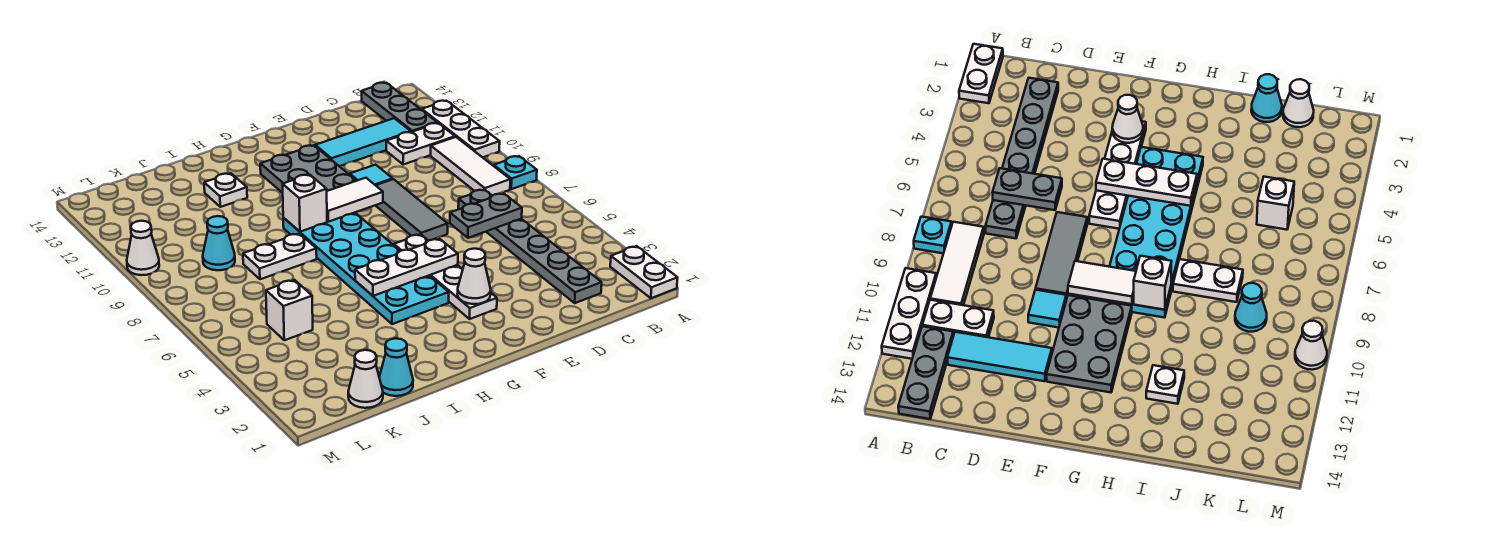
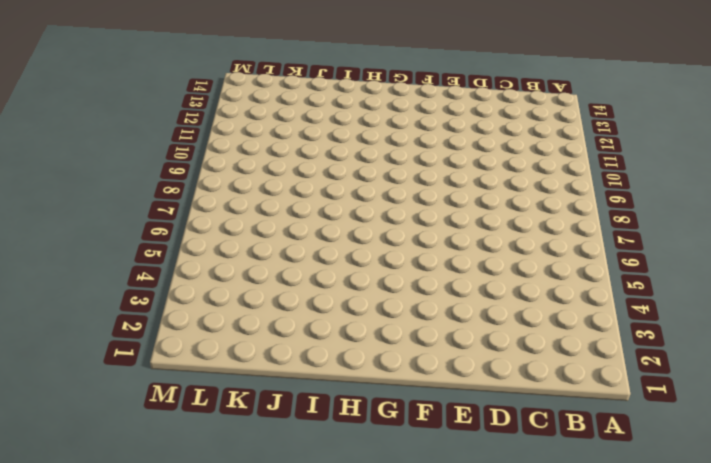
none -> white plate A1:A2 level 1
none -> cyan plate A8 level 1
none -> white plate A10:A12 level 1

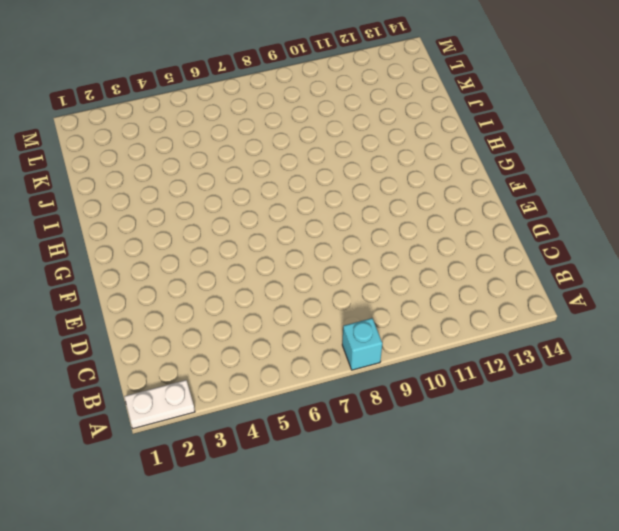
cyan brick A8 level 1 -> cyan plate A8 level 1
none -> white plate A10:A12 level 1
none -> white tile B8:B10 level 1
none -> white plate B11:C11 level 1

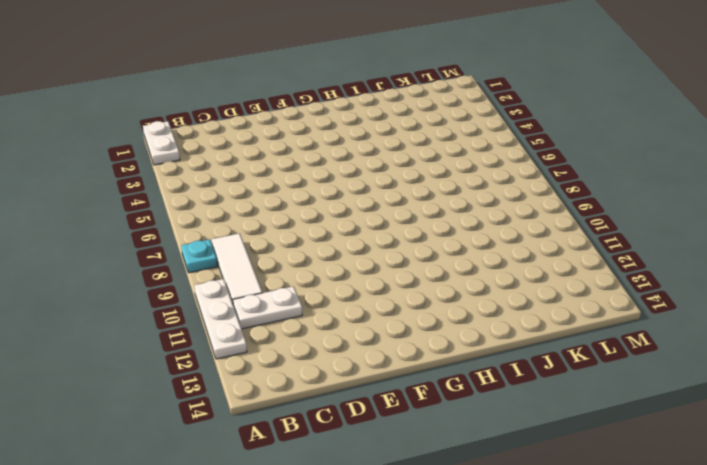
none -> grey plate B12:B14 level 1
none -> grey plate C2:C7 level 1
none -> cyan tile C12:E12 level 1

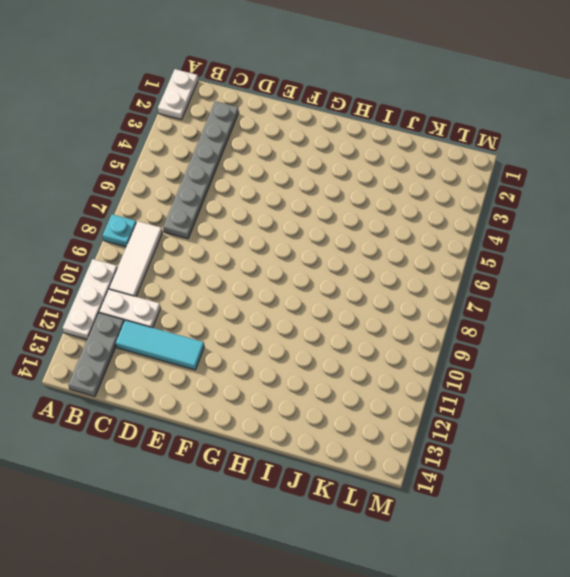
none -> grey tile E7:E9 level 1
none -> cyan tile E10 level 1
none -> white plate F3:F6 level 1

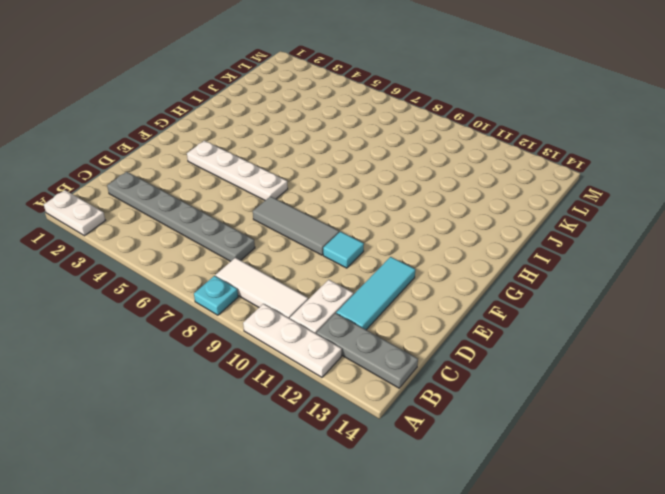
none -> grey plate F10:G12 level 1
none -> cyan plate G4:H9 level 1
none -> white plate I8:J8 level 1

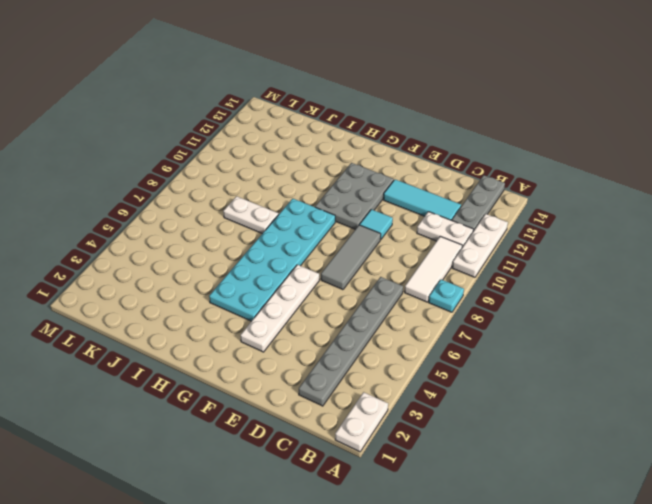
none -> white plate I12 level 1
none -> cyan cone J1 level 1
none -> white cone K1 level 1

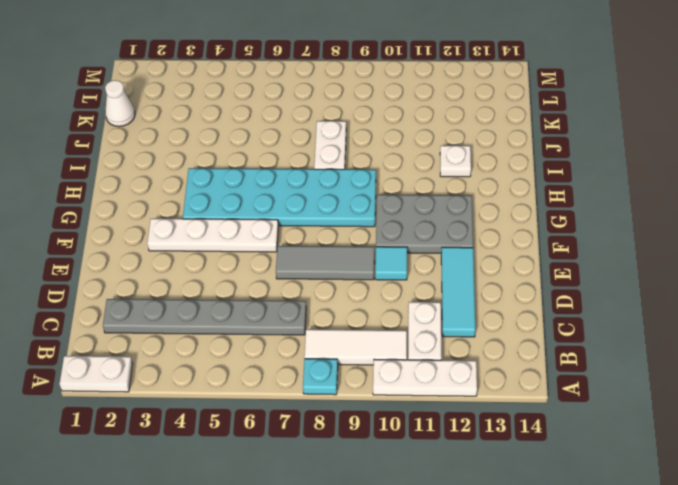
none -> grey plate B12:B14 level 1
none -> cyan cone J1 level 1
none -> white brick K5 level 1

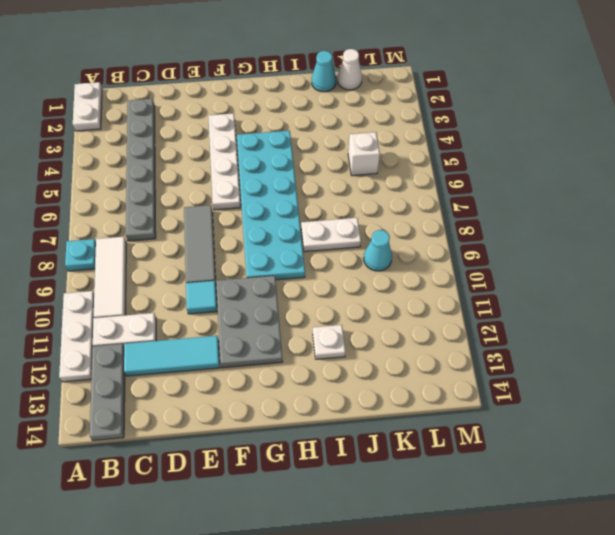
none -> white cone M10 level 1
none -> grey plate C6:D6 level 2
none -> white cone F3 level 2

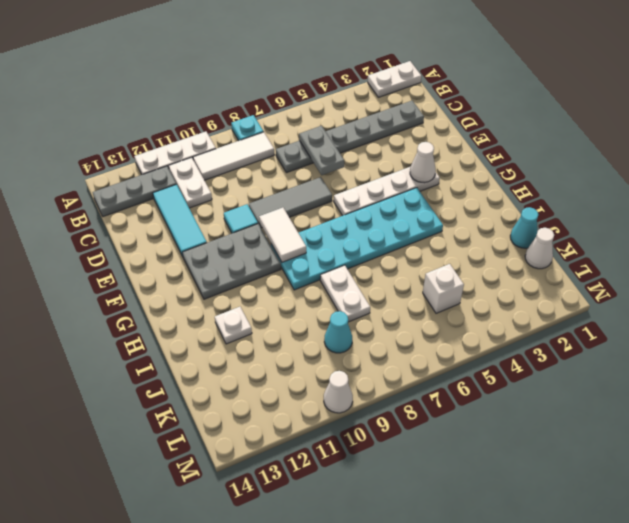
none -> white plate F5:H5 level 2
none -> white brick H9 level 2

